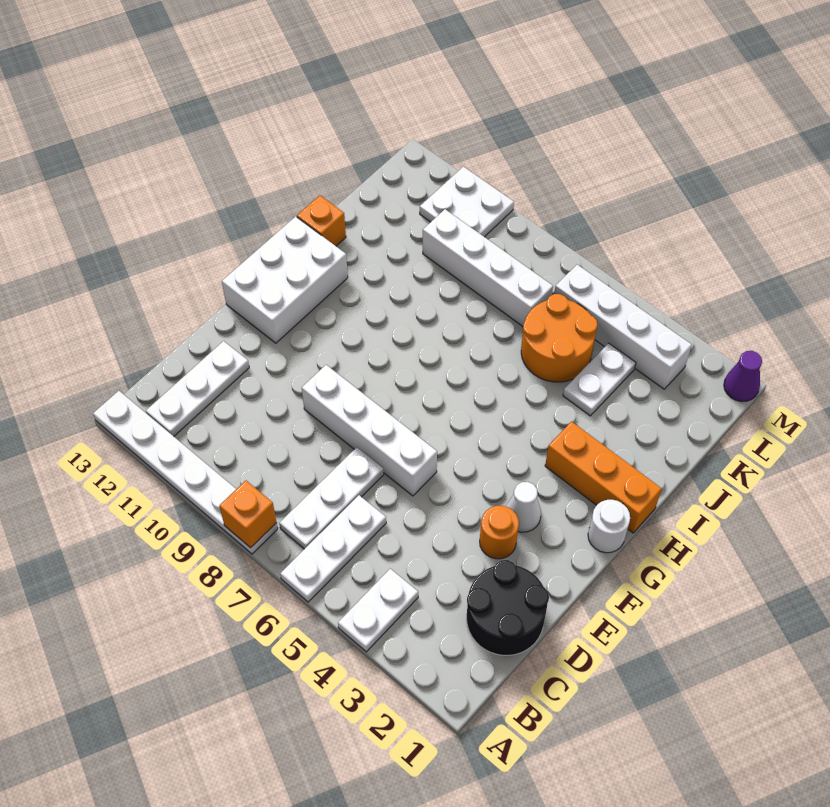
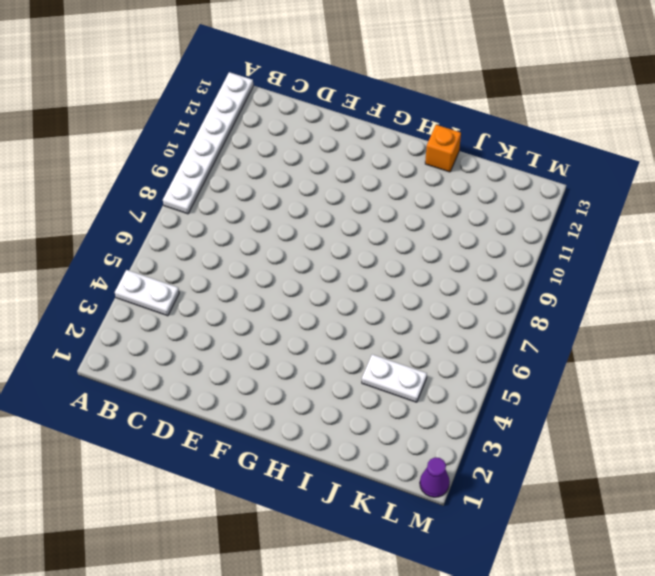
none -> white plate A6:C6 level 1
none -> white plate B7:D7 level 1
none -> white plate B12:D12 level 1

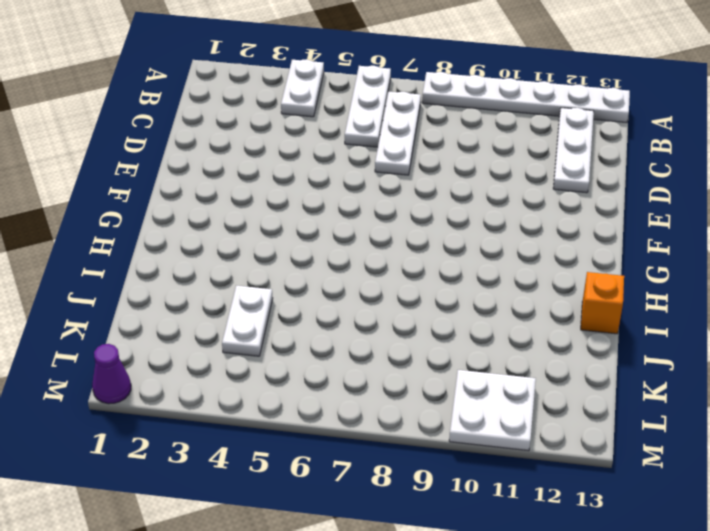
none -> black round brick C1:D2 level 1
none -> orange round brick E3 level 1
none -> white brick E6:E9 level 1

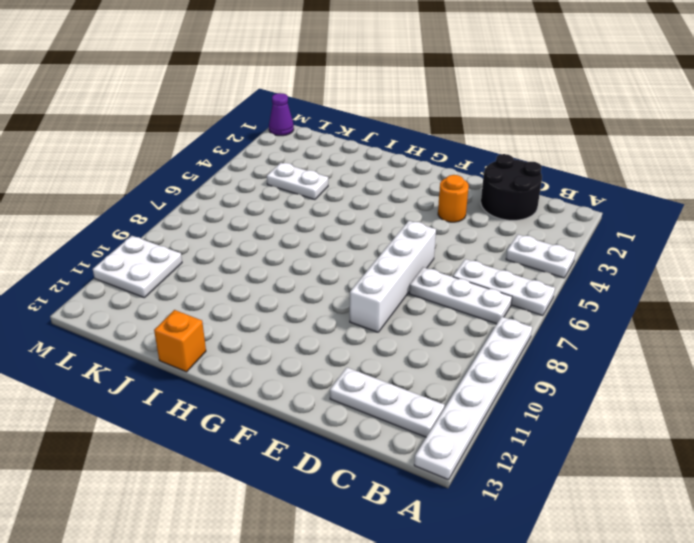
none -> white cone F3 level 1
none -> white brick F12:H13 level 1
none -> white round brick G1 level 1

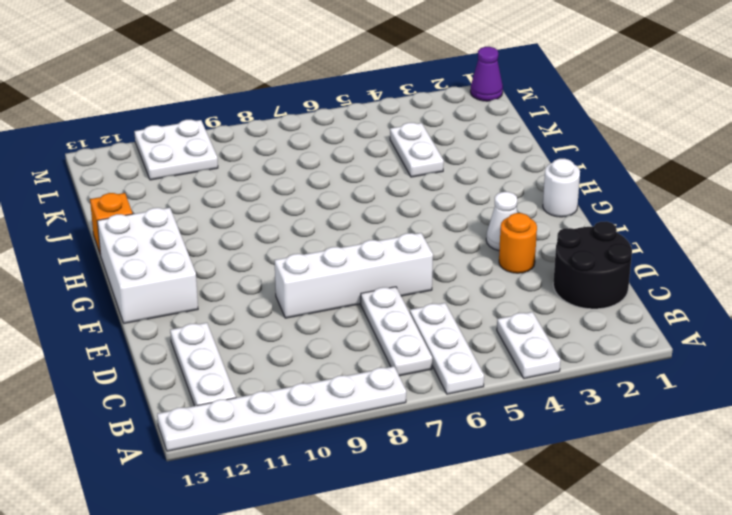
none -> orange brick H1:H3 level 1
none -> orange round brick J5:K6 level 1
none -> white brick K7:K10 level 1

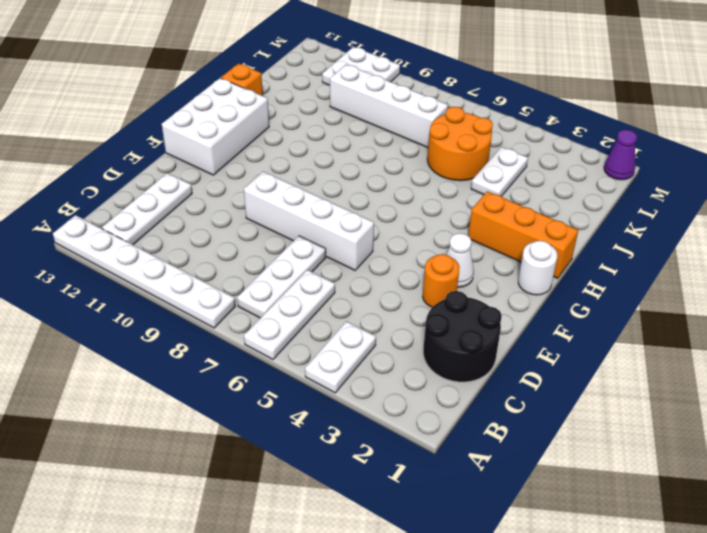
none -> white brick L3:L6 level 1
none -> orange brick A8 level 2

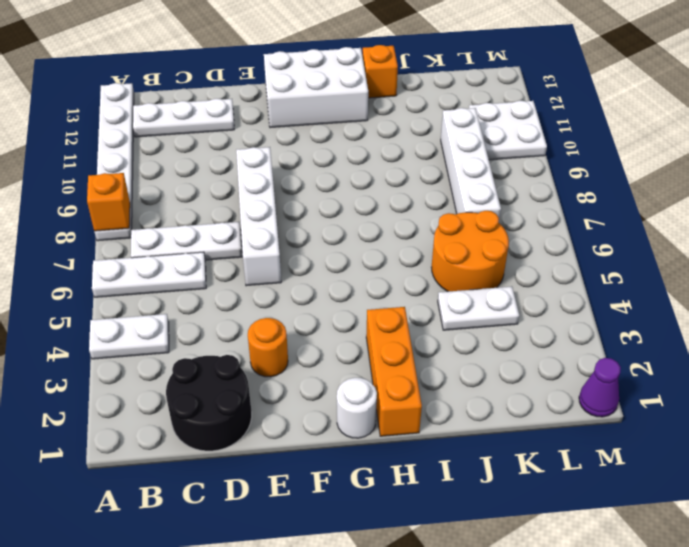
none -> white cone F3 level 1
none -> white brick L3:L6 level 1

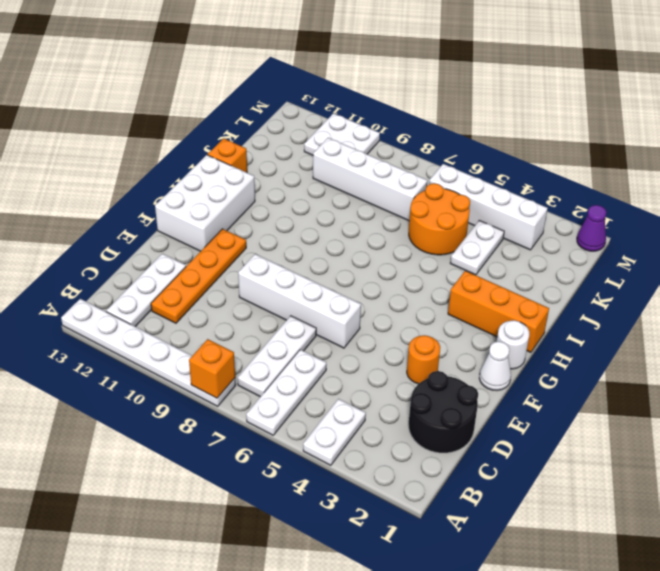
orange plate C11:F11 level 1 -> none
white cone F1 level 1 -> white cone F3 level 1

